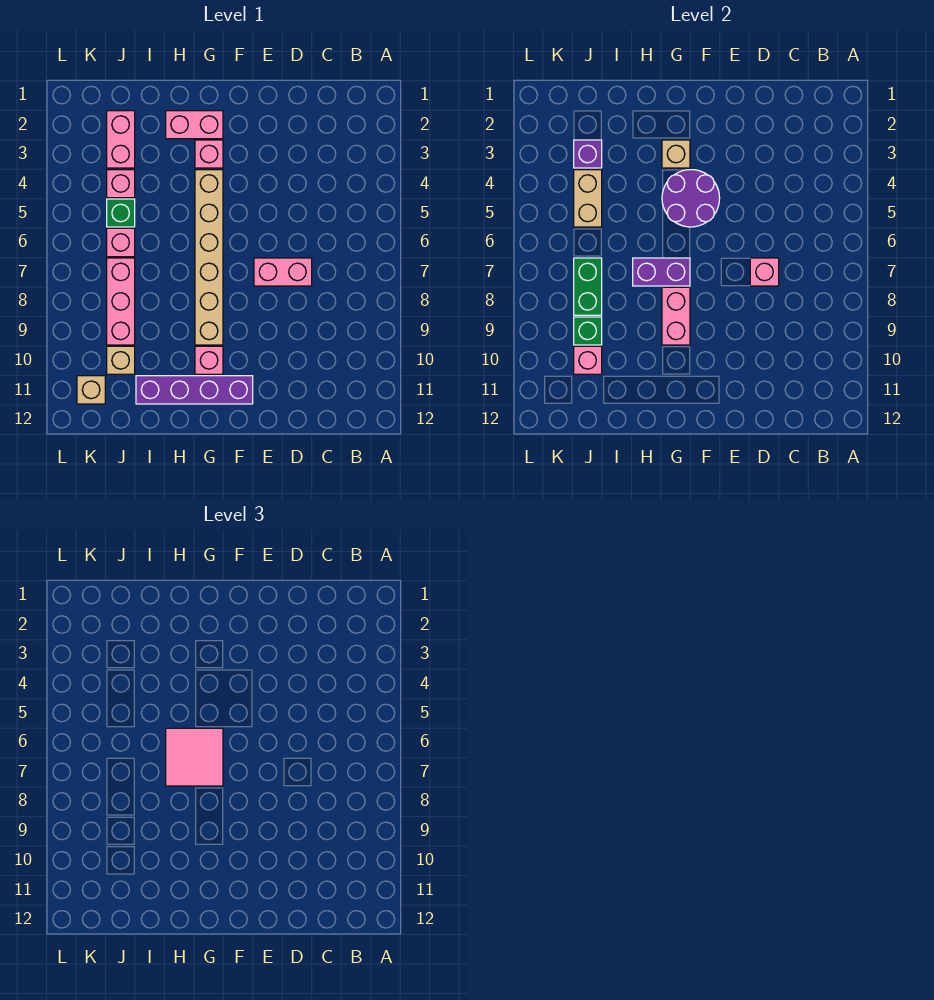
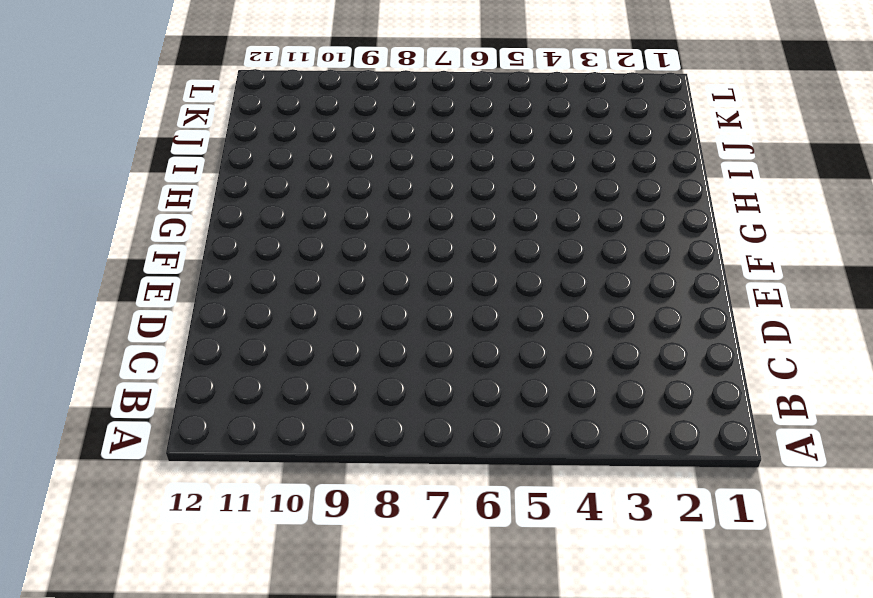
none -> pink brick D7:E7 level 1
none -> purple brick F11:I11 level 1
none -> pink brick G2:H2 level 1

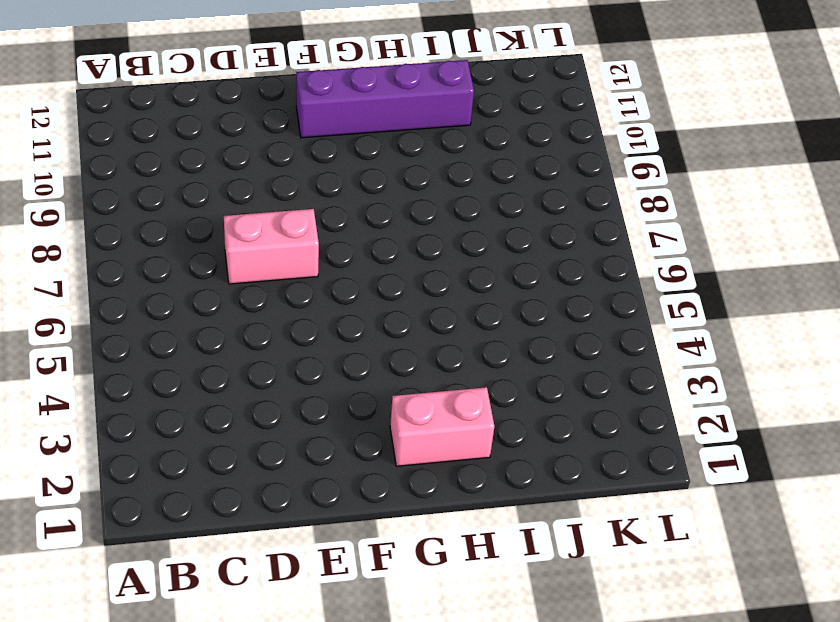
none -> pink brick G3 level 1
none -> tan brick G4:G9 level 1
none -> pink brick G10 level 1

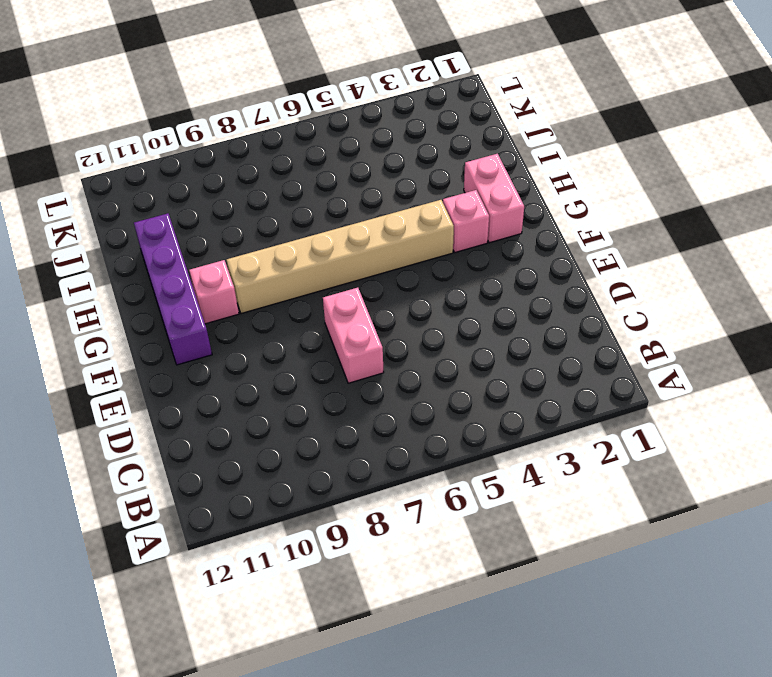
none -> pink brick J2:J3 level 1
none -> pink brick J4 level 1
none -> green brick J5 level 1

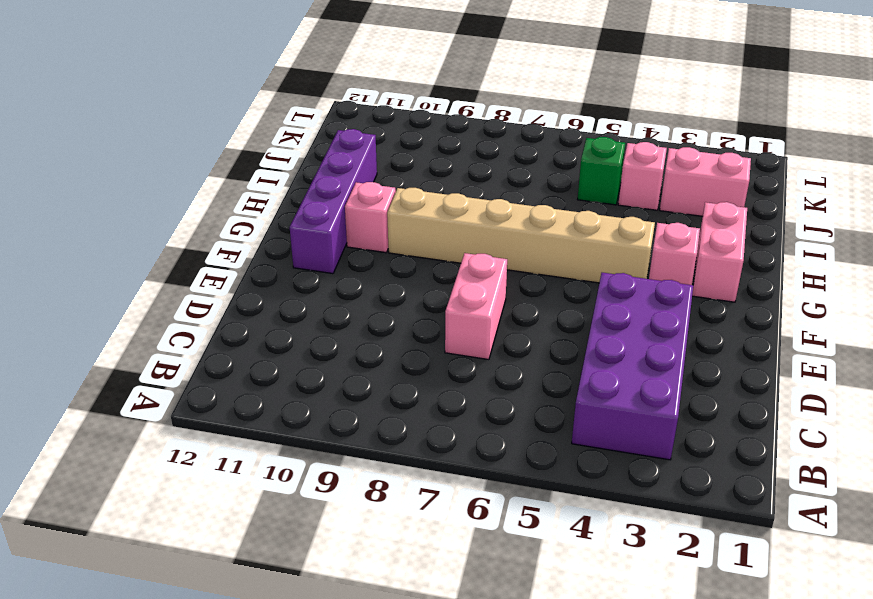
purple brick B3:E4 level 1 -> none
none -> pink brick J6 level 1
none -> pink brick J7:J9 level 1
none -> tan brick J10 level 1

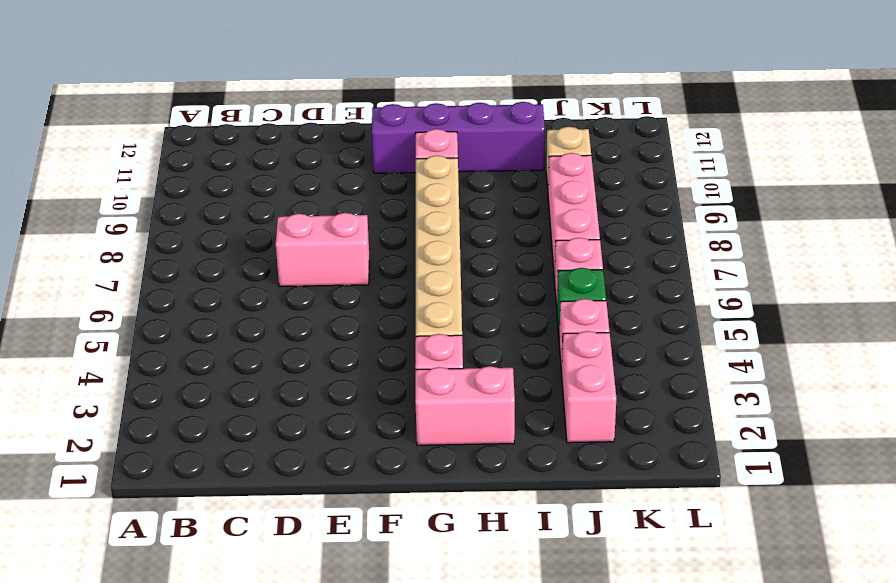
none -> tan brick K11 level 1
none -> pink brick D7 level 2
none -> purple round brick F4:G5 level 2

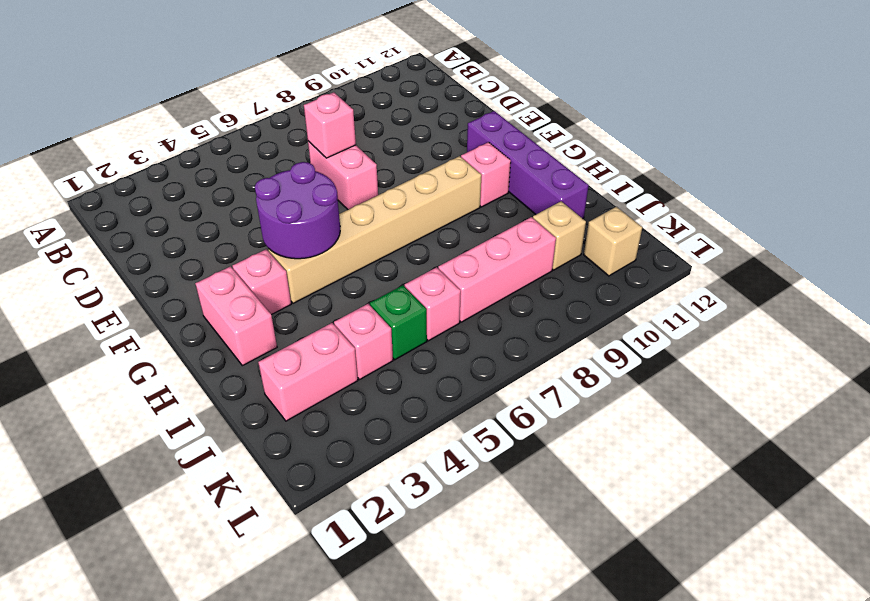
none -> tan brick G3 level 2
none -> purple brick G7:H7 level 2
none -> pink brick G8:G9 level 2

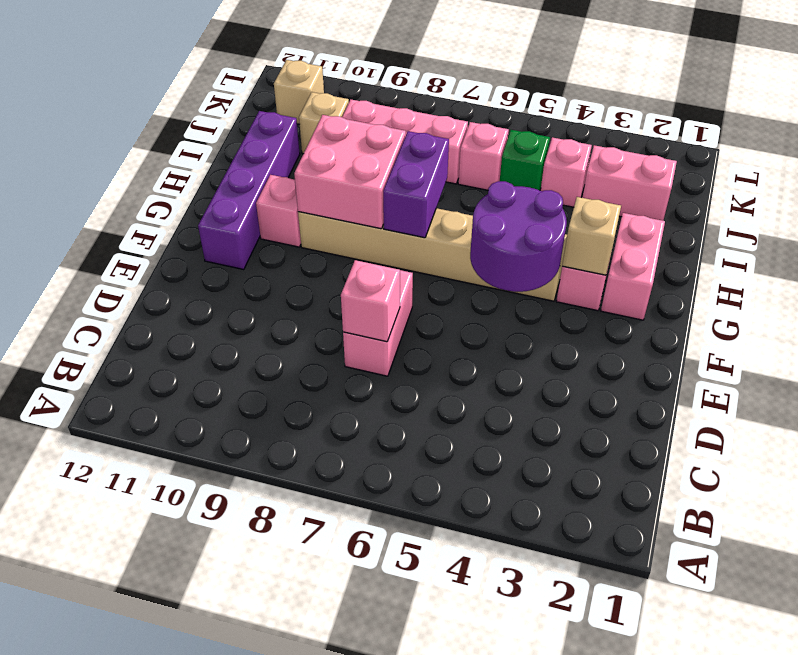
pink brick G8:H9 level 2 -> pink brick G8:G9 level 2
none -> purple brick J3 level 2
none -> tan brick J4:J5 level 2
none -> green brick J7:J8 level 2

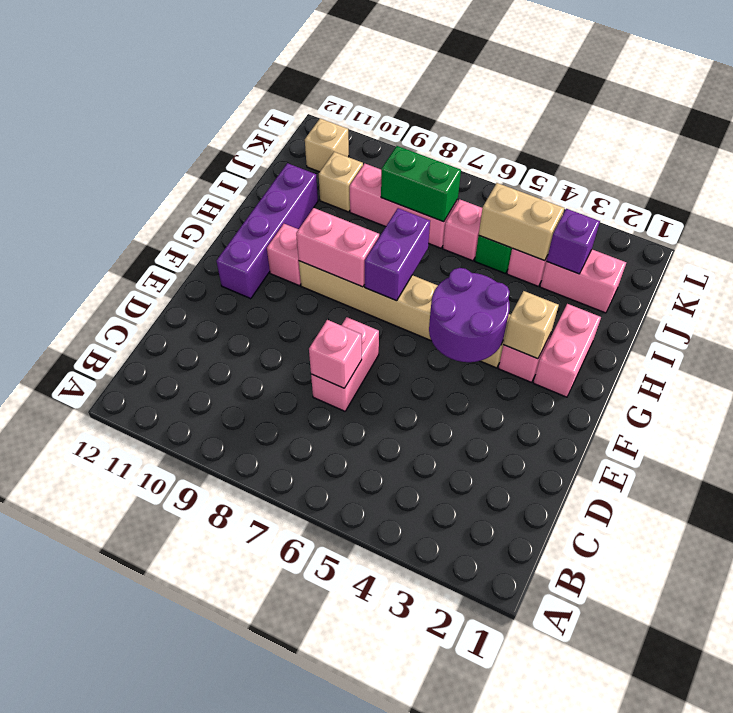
none -> green brick J9 level 2
none -> pink brick J10 level 2
none -> pink tile G6:H7 level 3

